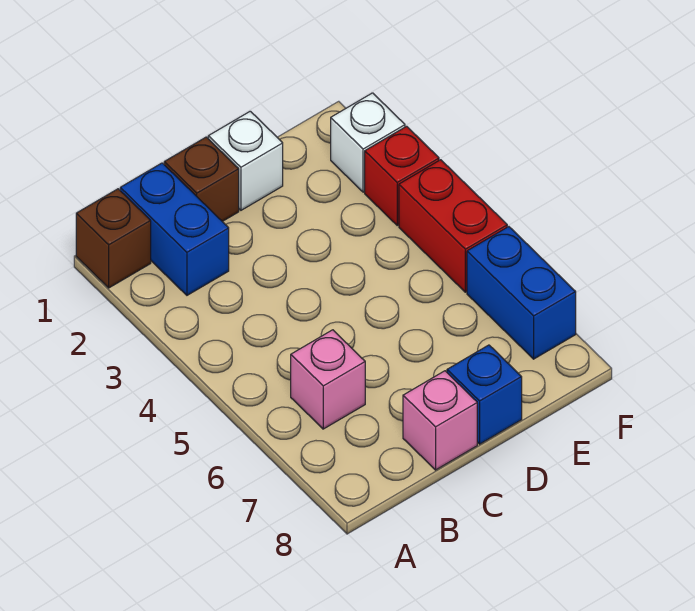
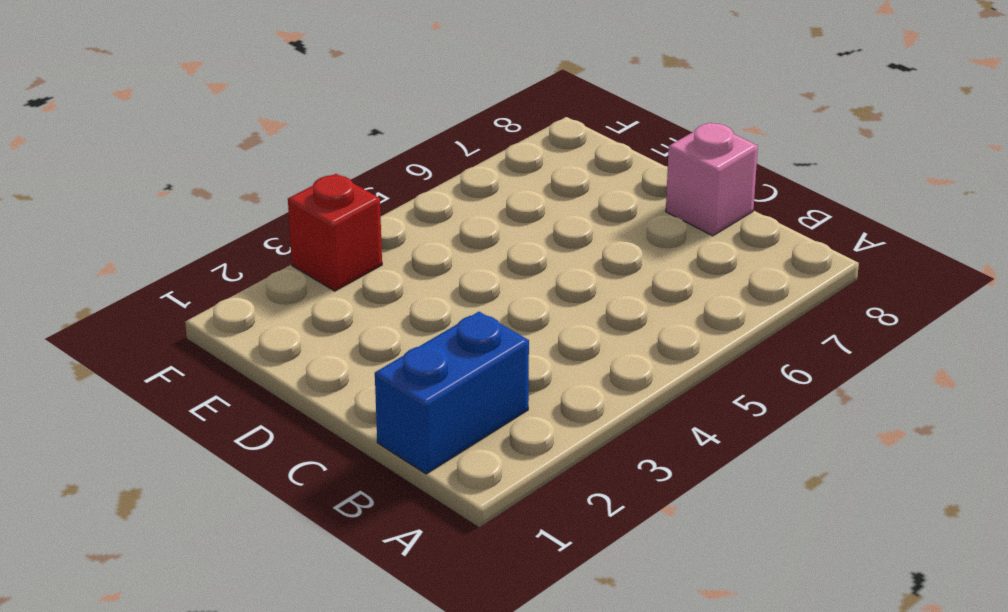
none -> brown brick A1 level 1
none -> pink brick B6 level 1

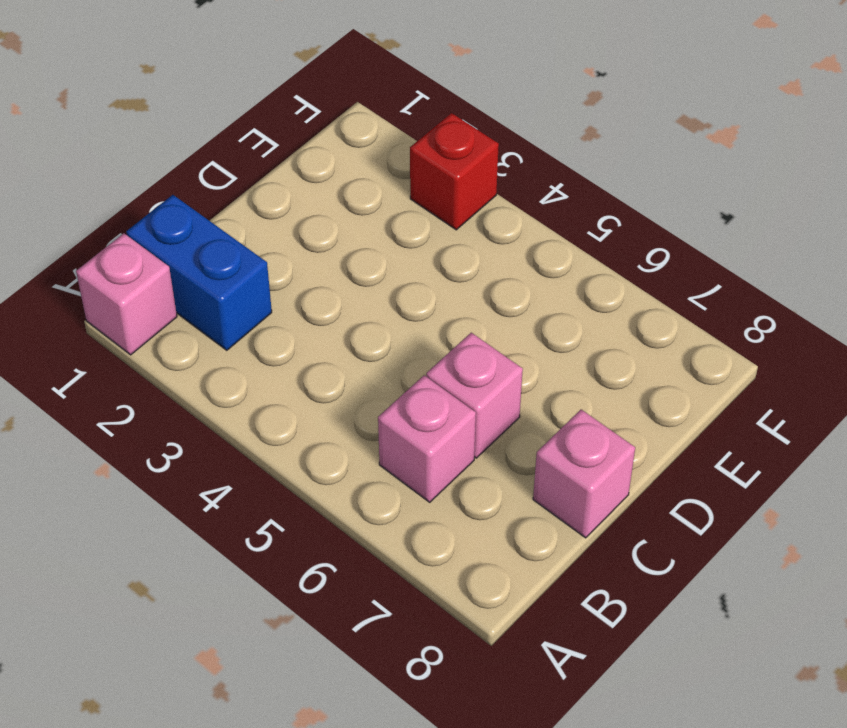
pink brick A1 level 1 -> brown brick A1 level 1
pink brick C6 level 1 -> none
none -> brown brick C1 level 1
none -> white brick D1 level 1

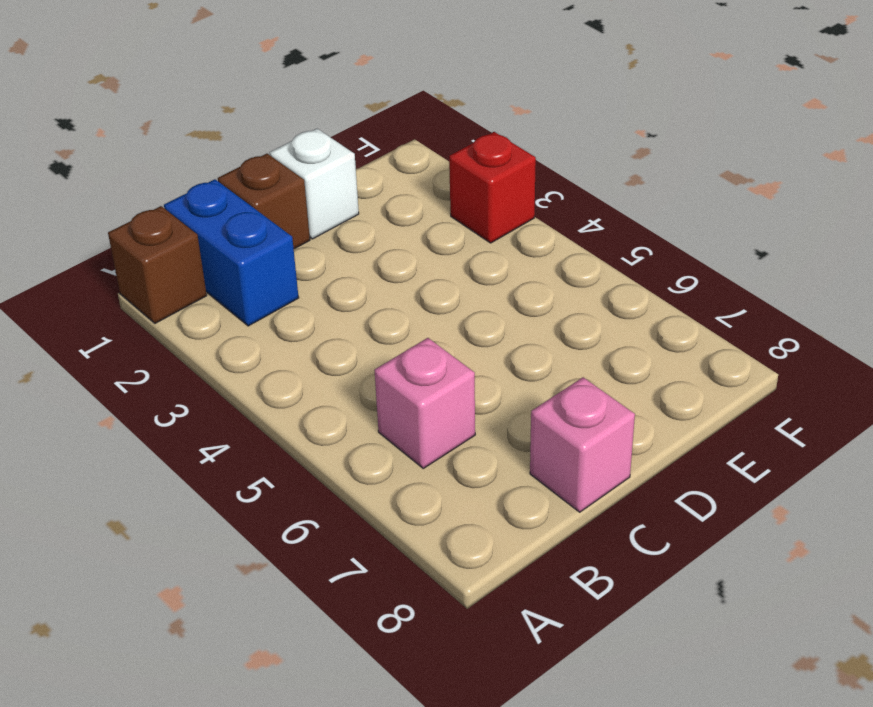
none -> blue brick D8 level 1
none -> white brick F2 level 1

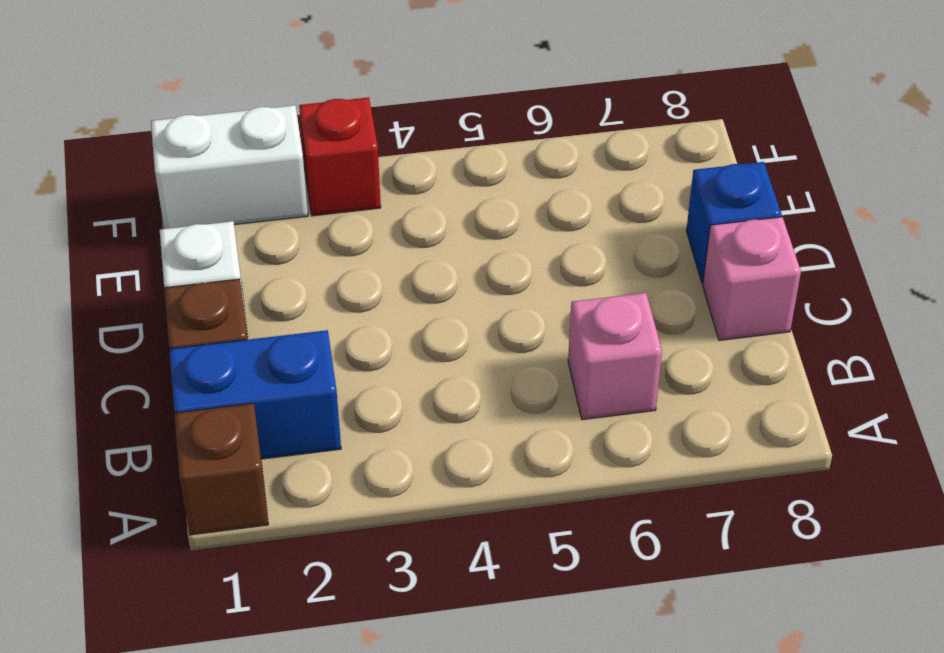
white brick F1:F2 level 1 -> white brick F2 level 1
none -> red brick F4:F5 level 1
none -> blue brick F6:F7 level 1

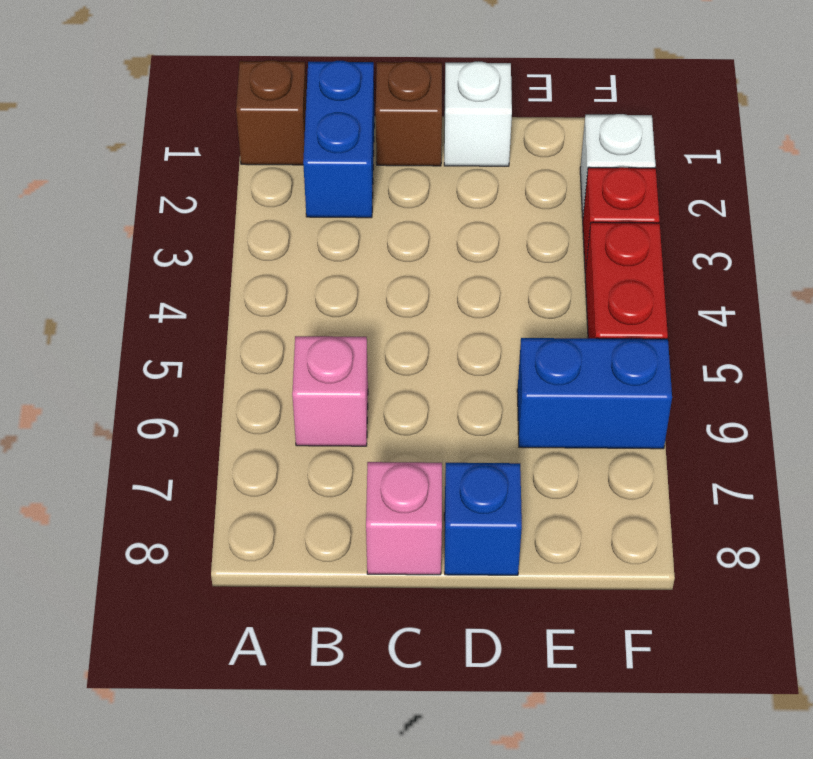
blue brick E6:F6 level 1 -> blue brick F6:F7 level 1

